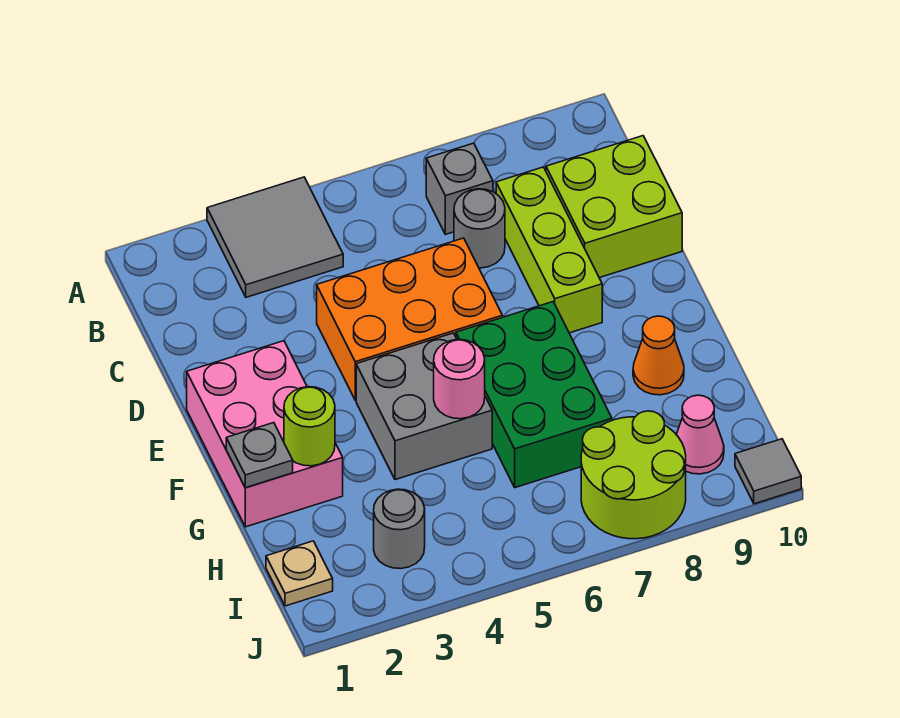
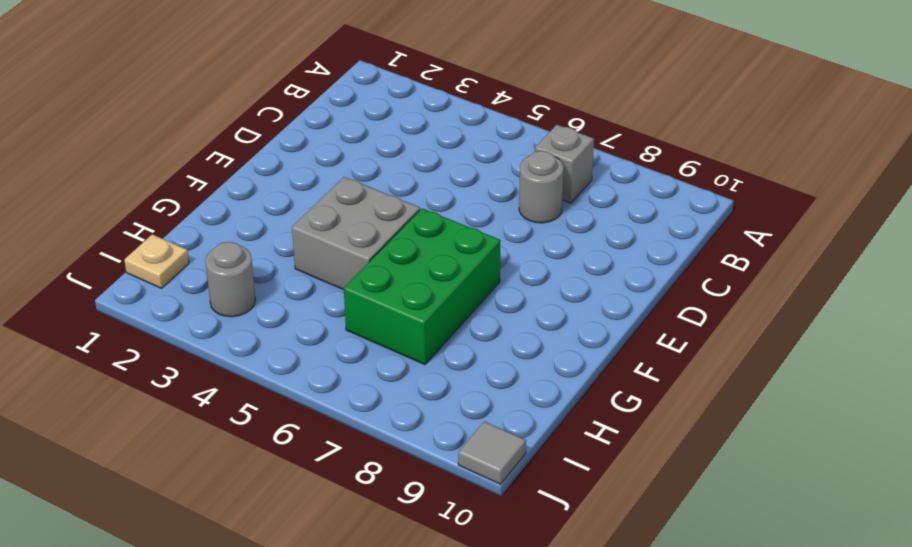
none -> grey tile A3:B4 level 1
none -> lime brick C8:E8 level 1
none -> lime brick C9:D10 level 1

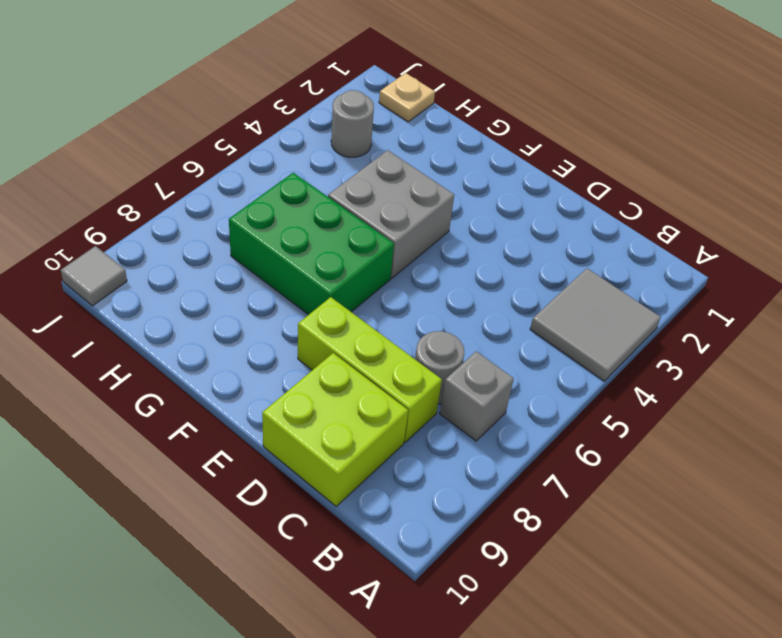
none -> orange brick D4:E6 level 1
none -> pink brick E1:G2 level 1
none -> orange cone G9 level 1

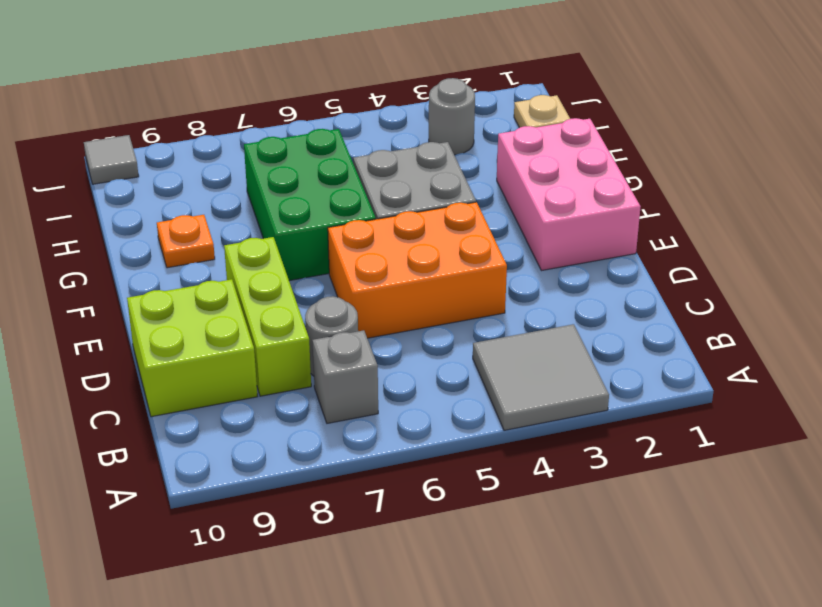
orange plate G9 level 1 -> orange cone G9 level 1
none -> lime round brick I7:J8 level 1
none -> pink cone I9 level 1
none -> grey plate G1 level 2

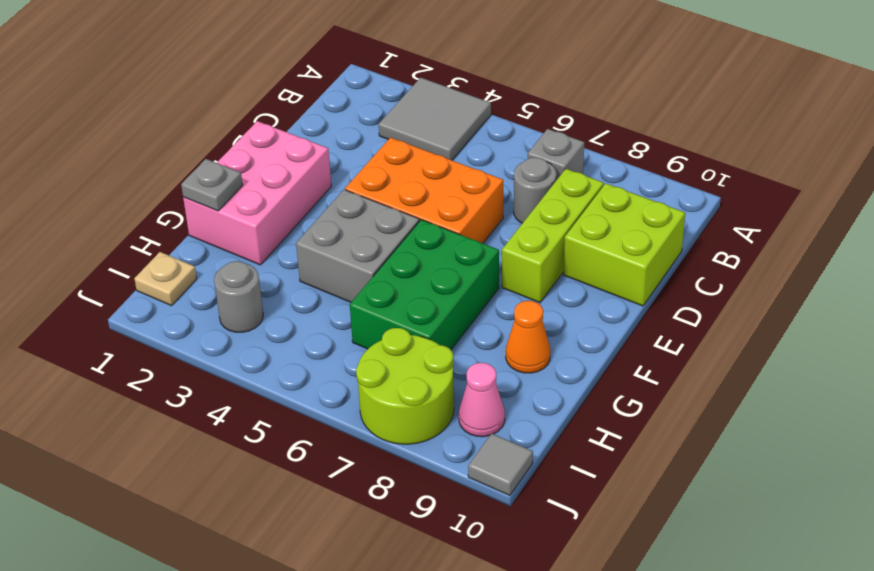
none -> lime round brick G2 level 2
none -> pink round brick G5 level 2

